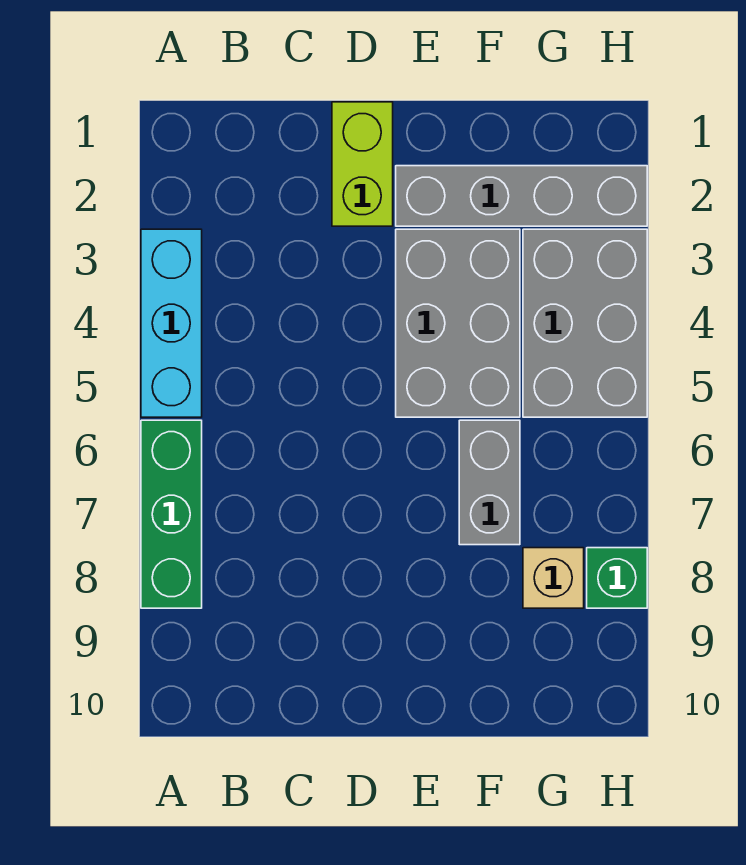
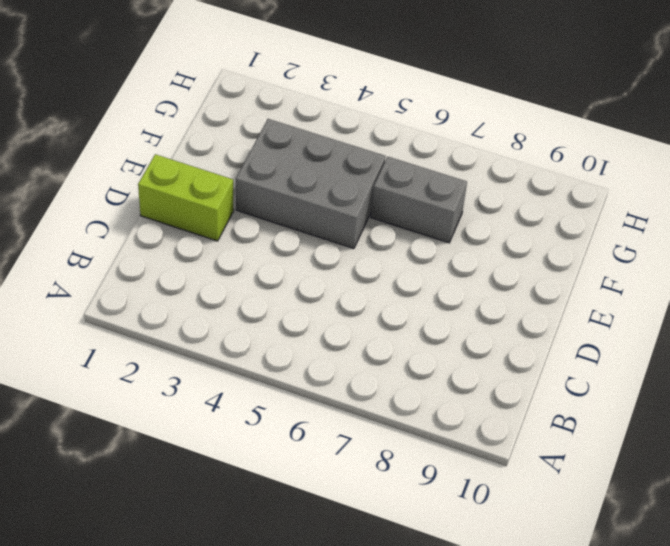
none -> cyan brick A3:A5 level 1
none -> green brick A6:A8 level 1

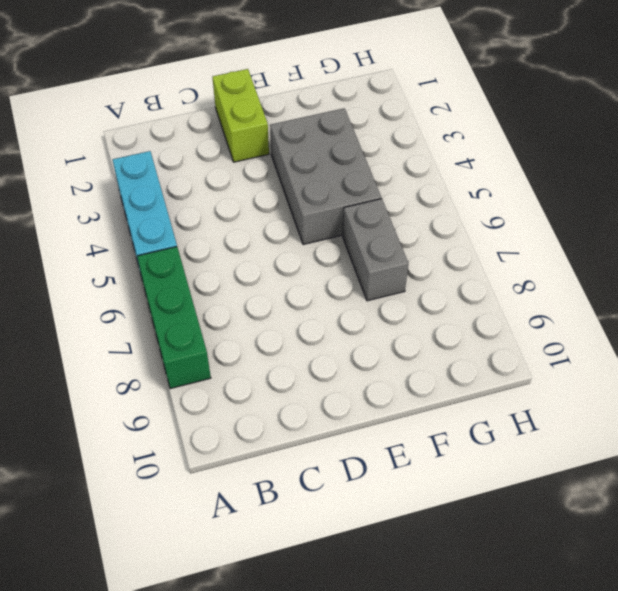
none -> grey brick E2:H2 level 1
none -> grey brick G3:H5 level 1

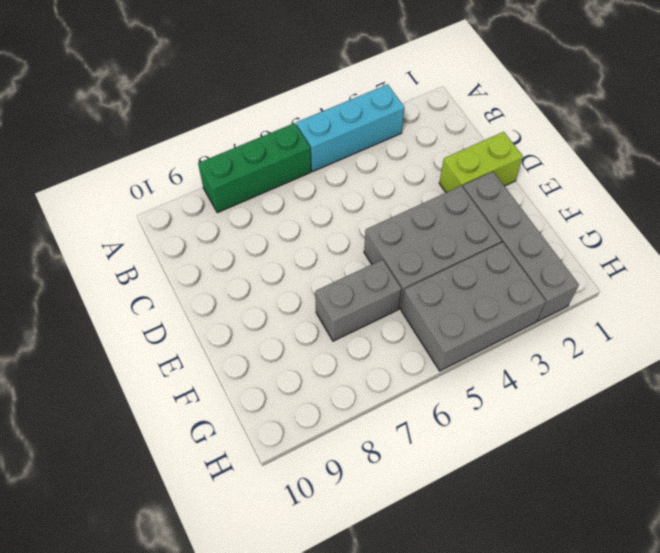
none -> tan brick G8 level 1
none -> green brick H8 level 1

